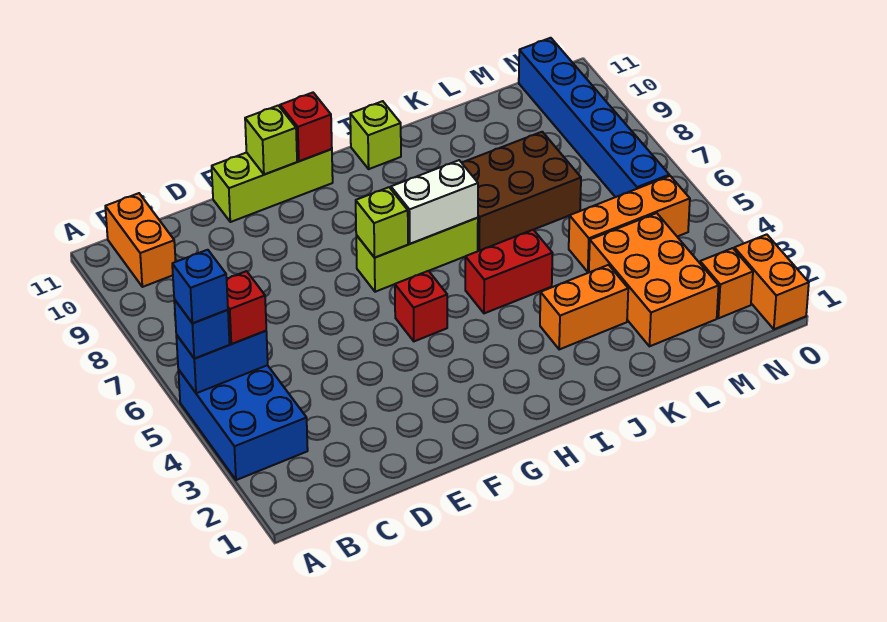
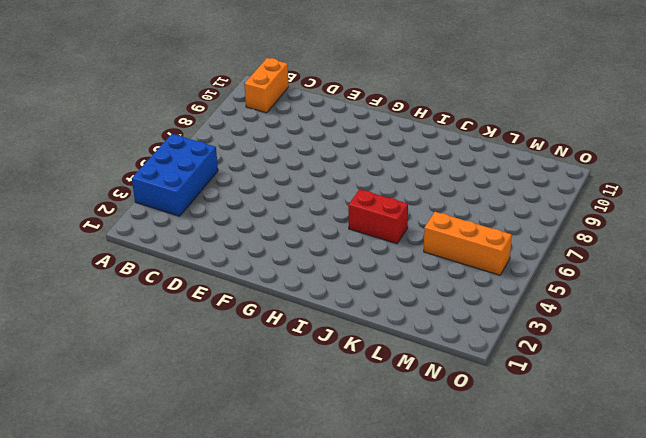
none -> lime brick E11:G11 level 1
none -> red brick G5 level 1
none -> lime brick G7:I7 level 1

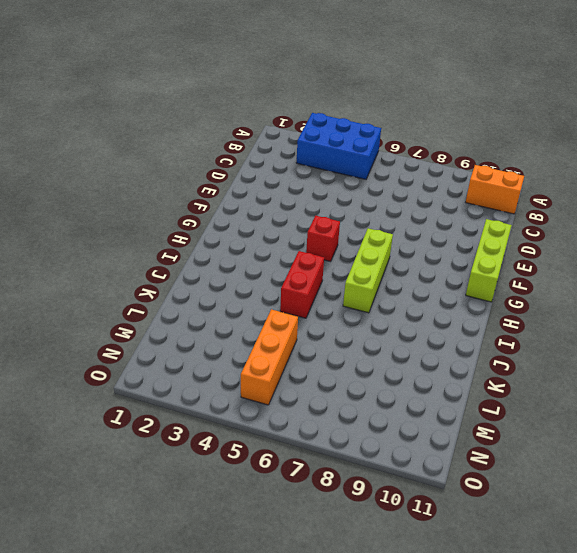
none -> lime brick I11 level 1
none -> orange brick J3:K3 level 1
none -> brown brick J7:L8 level 1

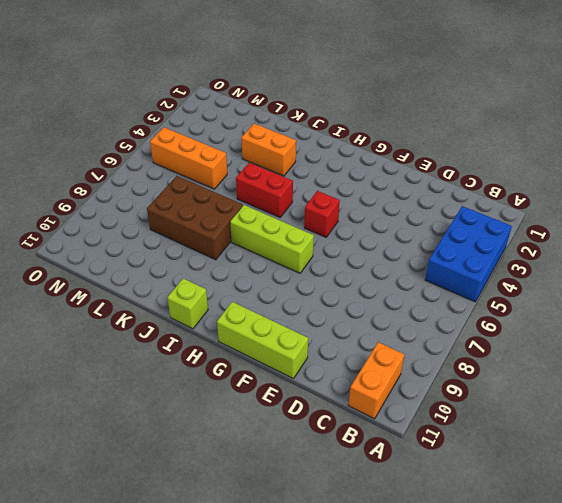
none -> orange brick L2:M4 level 1
none -> orange brick N2 level 1
none -> blue brick N6:N11 level 1

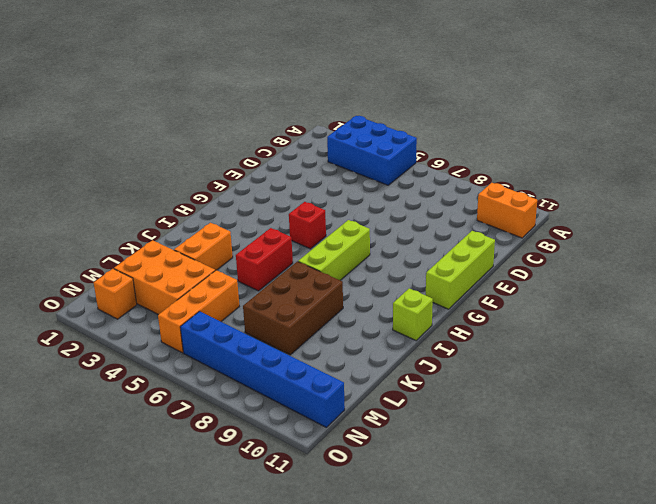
none -> orange brick O1:O2 level 1
none -> blue brick A5:B5 level 2
none -> lime brick F11 level 2

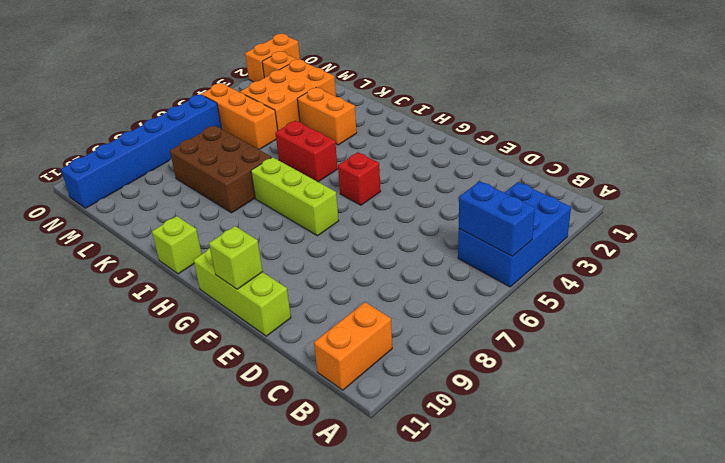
none -> lime brick G7 level 2
none -> red brick G11 level 2
none -> white brick H7:I7 level 2

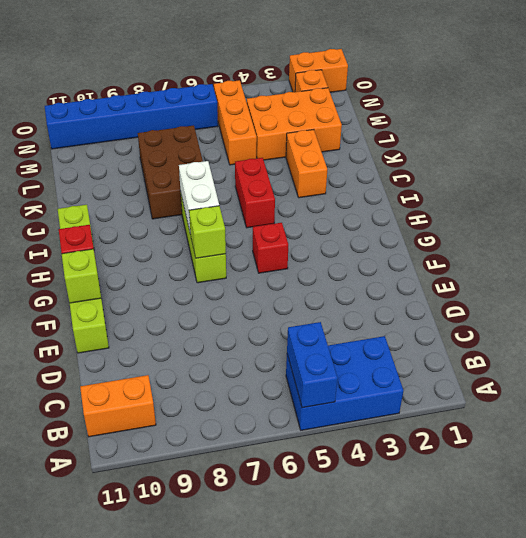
none -> blue brick A5 level 3
none -> red brick B5 level 3
none -> blue brick A5 level 4

